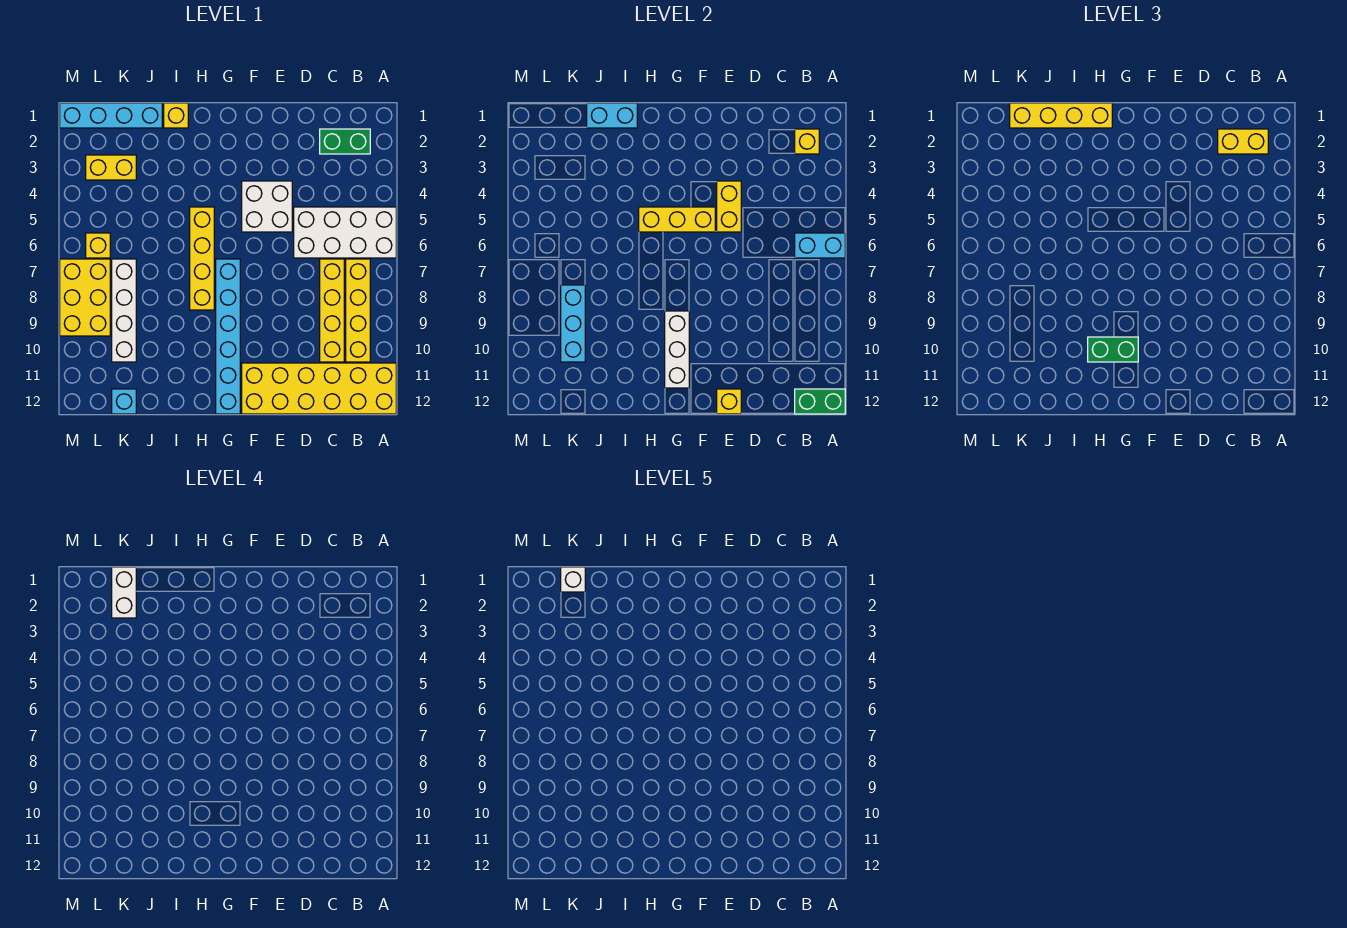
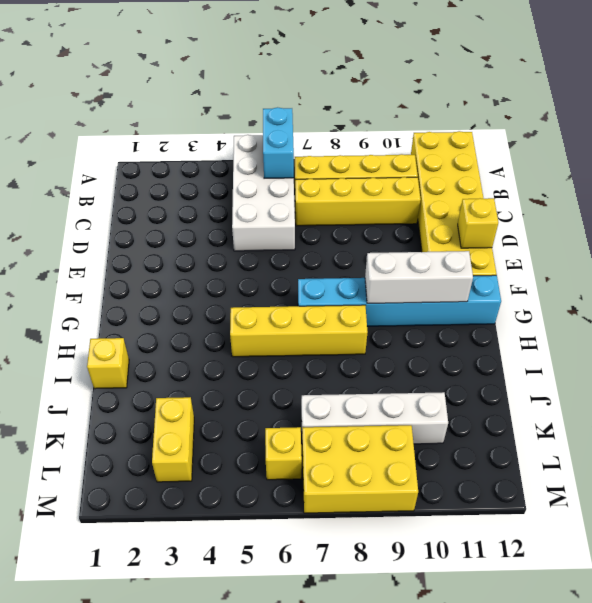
none -> green brick B2:C2 level 1
none -> white brick E4:F5 level 1
none -> cyan brick J1:M1 level 1

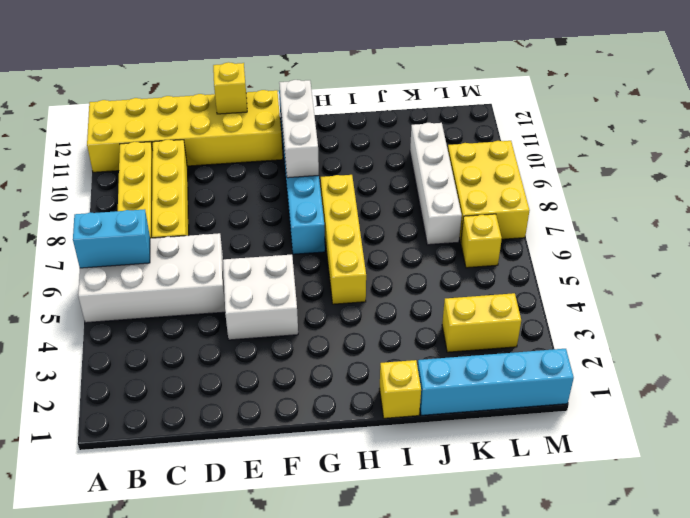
none -> green brick B2:C2 level 1
none -> cyan brick K12 level 1
none -> green brick A12:B12 level 2

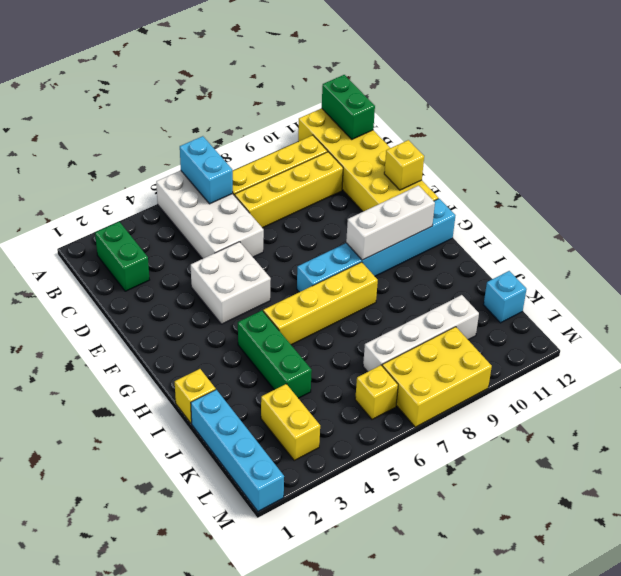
green brick H4:J4 level 1 -> none
none -> yellow brick B2 level 2
none -> yellow brick E4:E5 level 2
none -> yellow brick F5:H5 level 2

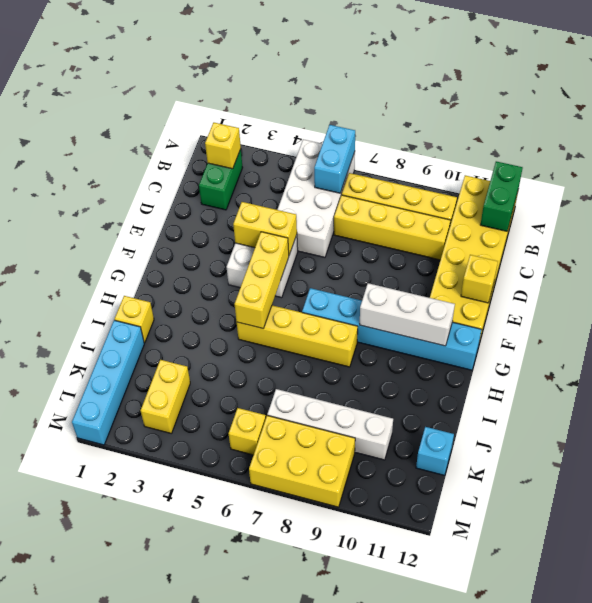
none -> cyan brick I1:J1 level 2
none -> cyan brick K8:K10 level 2
none -> yellow brick B2:C2 level 3

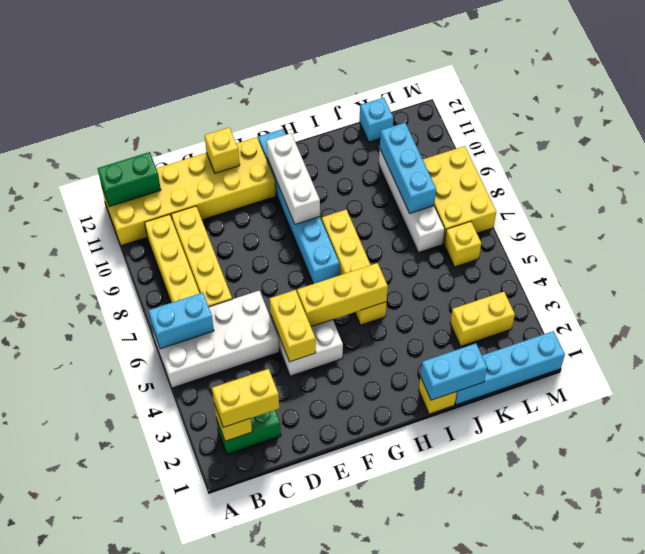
none -> green brick G10:H10 level 3
none -> yellow brick H1:K1 level 3
none -> white brick K1:K2 level 4

